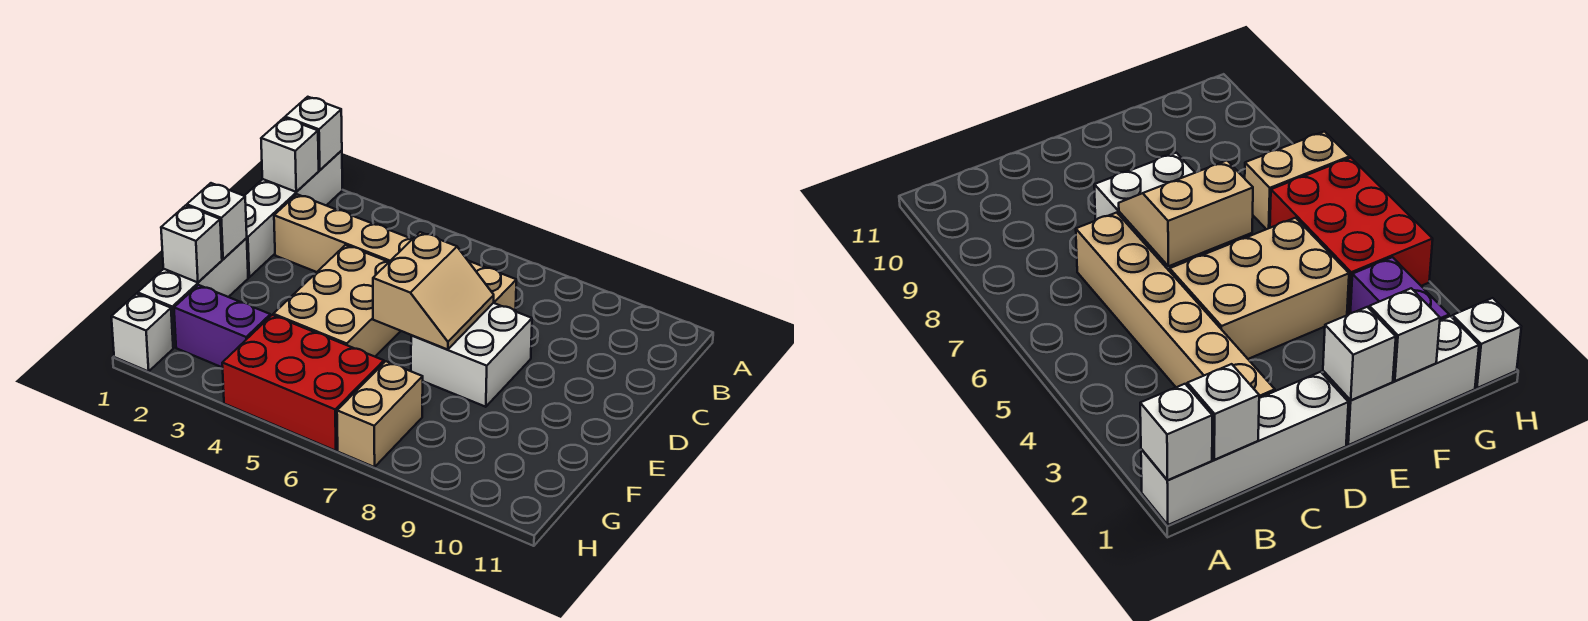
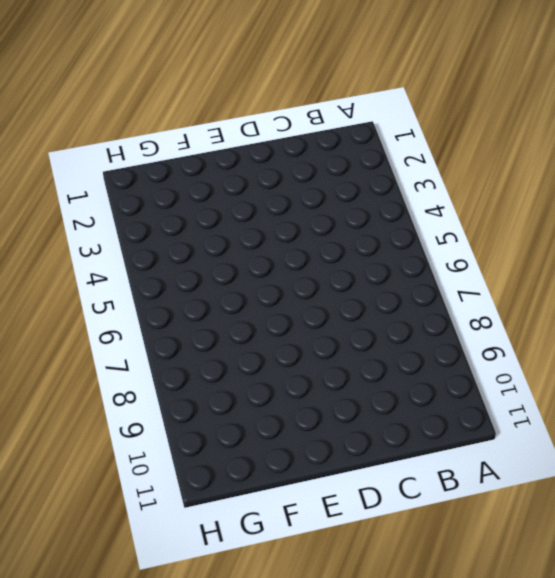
none -> white brick A1:D1 level 1
none -> tan brick C2:C7 level 1
none -> tan brick D4:F5 level 1

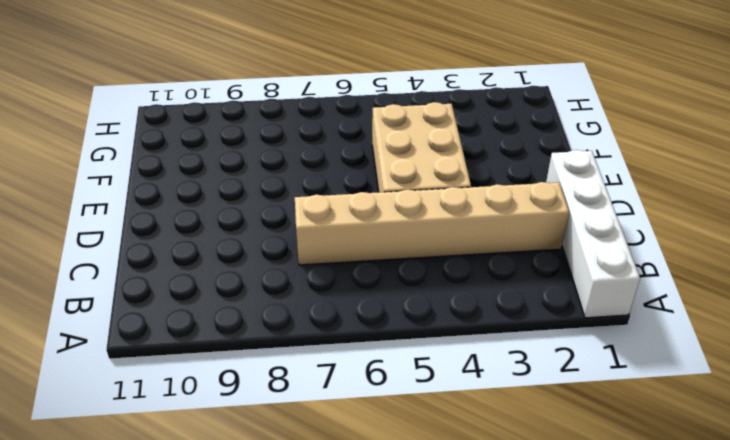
none -> white brick D7:E8 level 1
none -> white brick E1:G1 level 1
none -> purple brick G2:G3 level 1

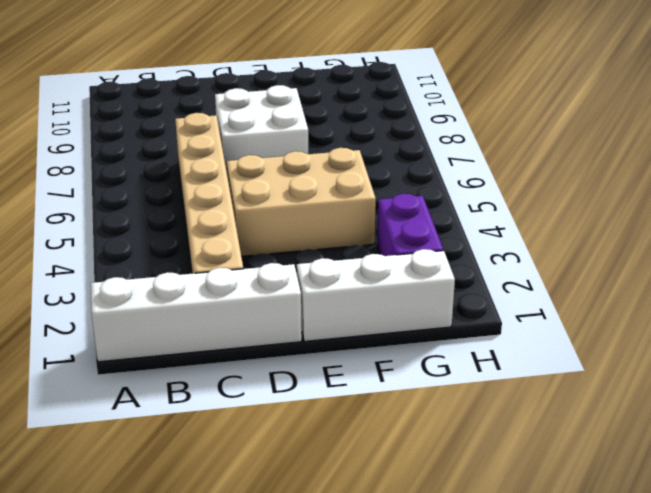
none -> red brick G4:H6 level 1
none -> tan brick G7:H7 level 1
none -> white brick H1 level 1

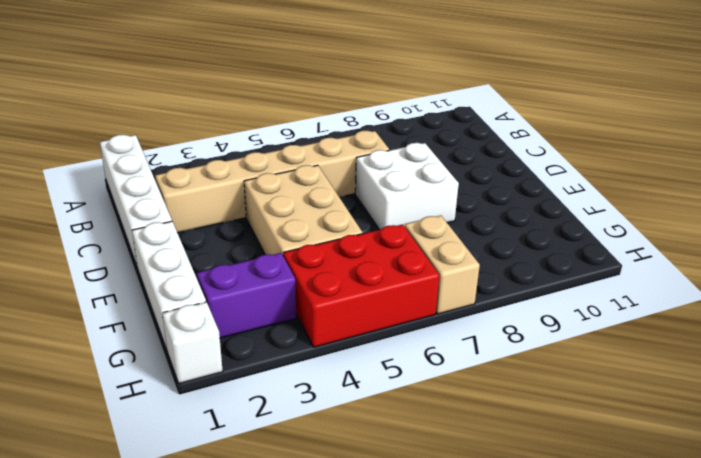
none -> white brick A1 level 2
none -> white brick B1 level 2
none -> tan slope D6:E7 level 2 top 6

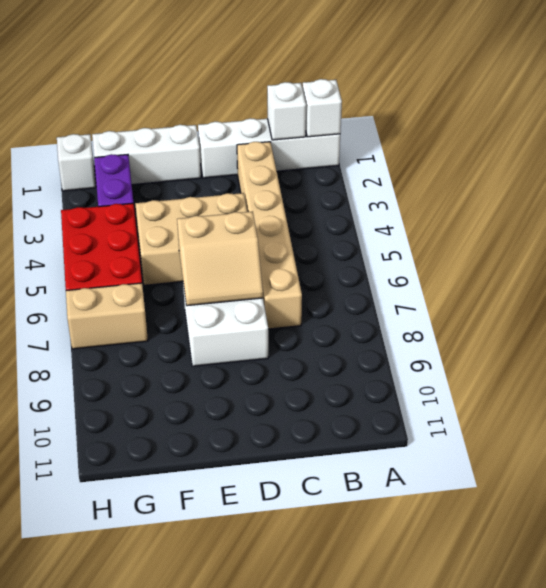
none -> white brick E1 level 2
none -> white brick F1 level 2

